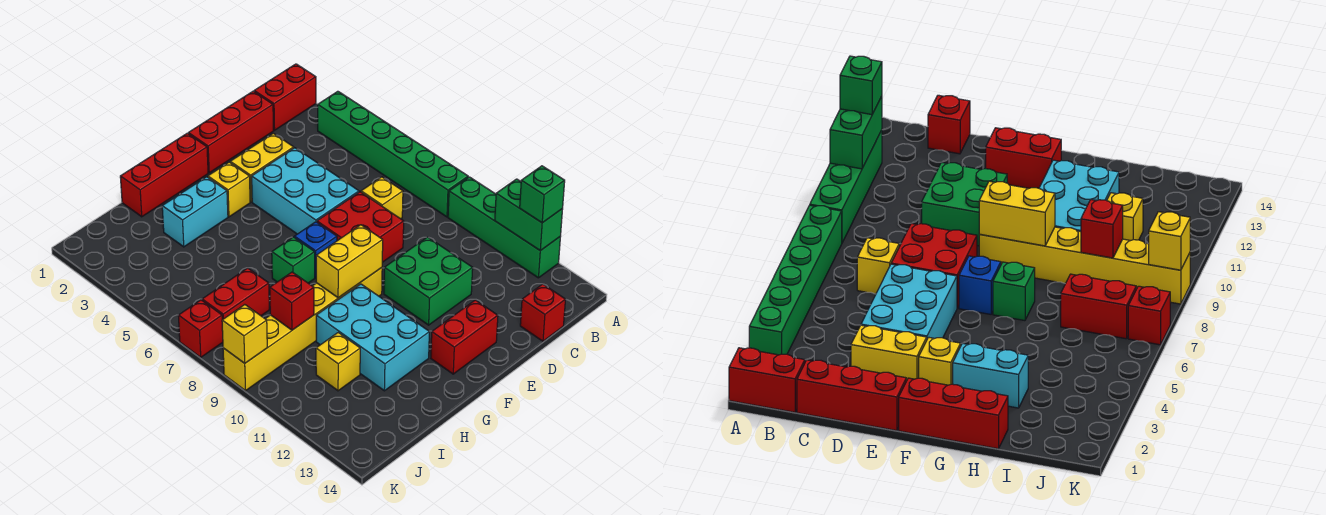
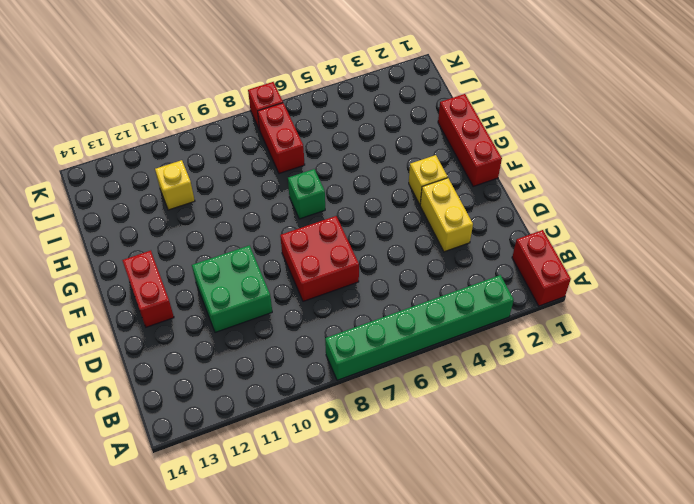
none -> green brick A9:A12 level 1
none -> red brick C1:E1 level 1
none -> yellow brick C7 level 1

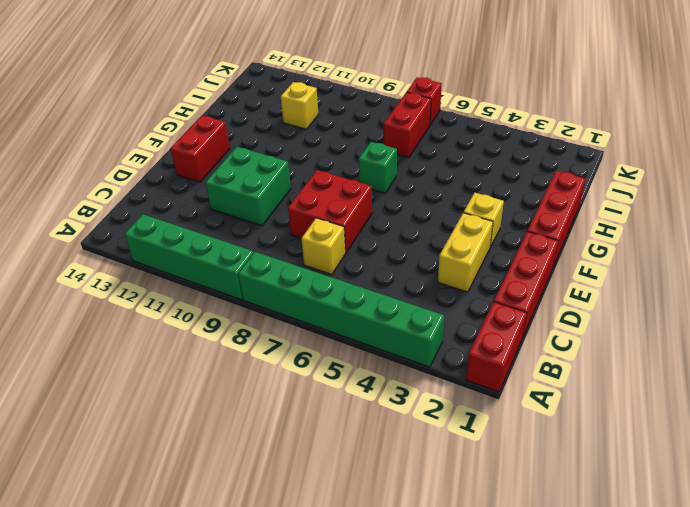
none -> red brick C14 level 1
none -> cyan brick D4:E6 level 1
none -> blue brick F7 level 1

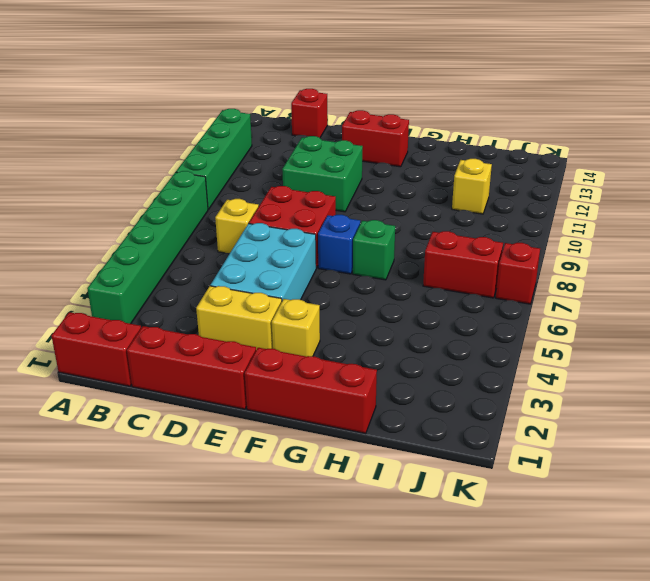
none -> yellow brick F9:K9 level 1
none -> cyan brick G3:H3 level 1
none -> cyan brick G10:H12 level 1

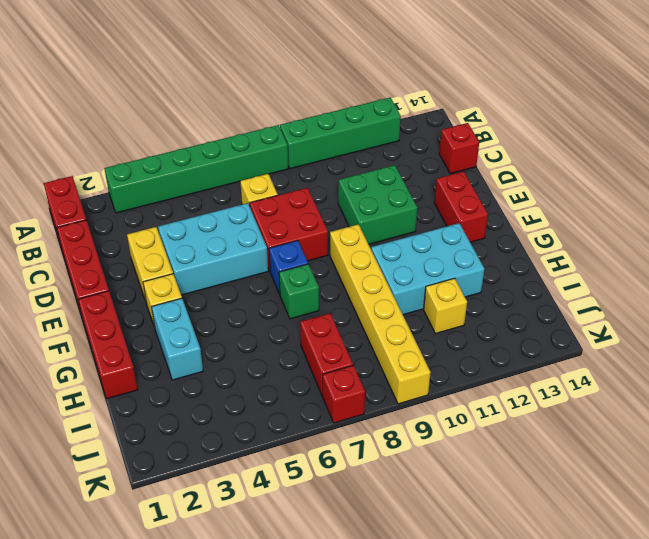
none -> green brick A11:A12 level 2
none -> yellow brick F9:G9 level 2
none -> red brick I9 level 2

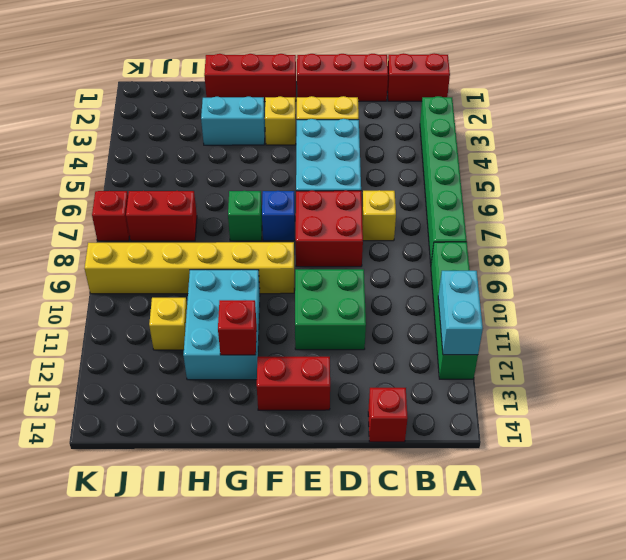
cyan brick A11:A12 level 2 -> green brick A11:A12 level 2
red brick G12 level 2 -> red brick I9 level 2
none -> yellow brick F9:G9 level 2
none -> yellow brick K9 level 2
none -> green brick A12 level 3

